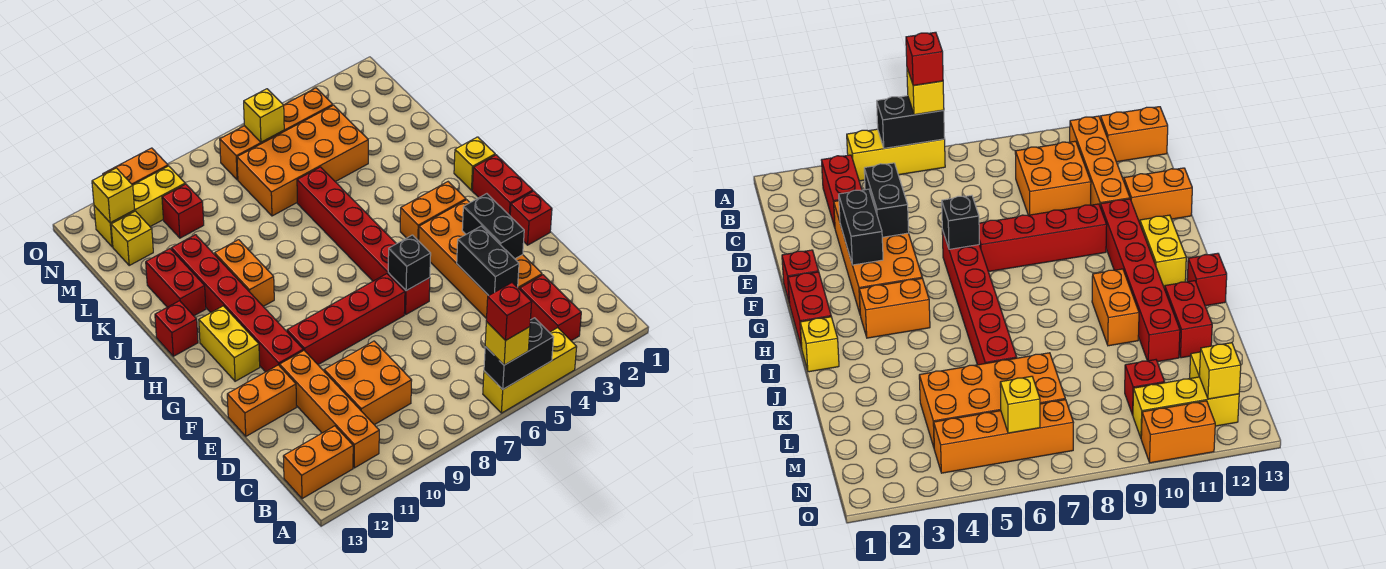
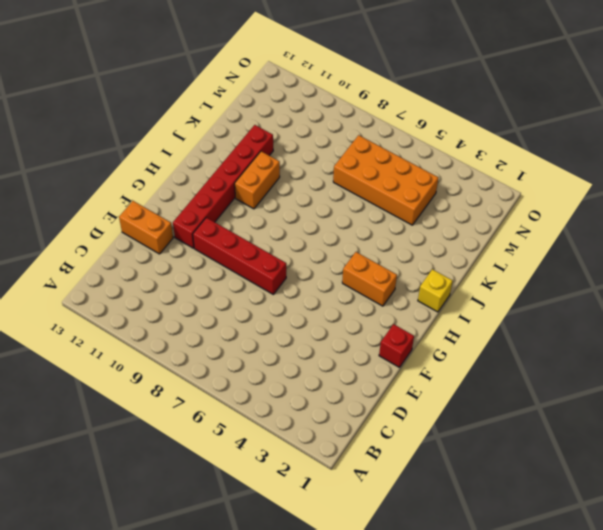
none -> yellow brick A4:A6 level 1
none -> red brick B3:C3 level 1
none -> orange brick B11:E11 level 1
none -> orange brick B12:B13 level 1

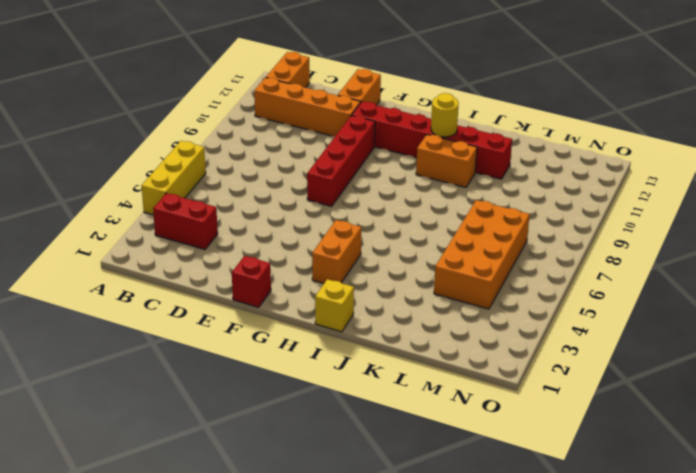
yellow round brick I11 level 2 -> none
none -> orange brick C9:D10 level 1
none -> orange brick D3:G4 level 1
none -> red brick F6:K6 level 1
none -> red brick G1:H1 level 1

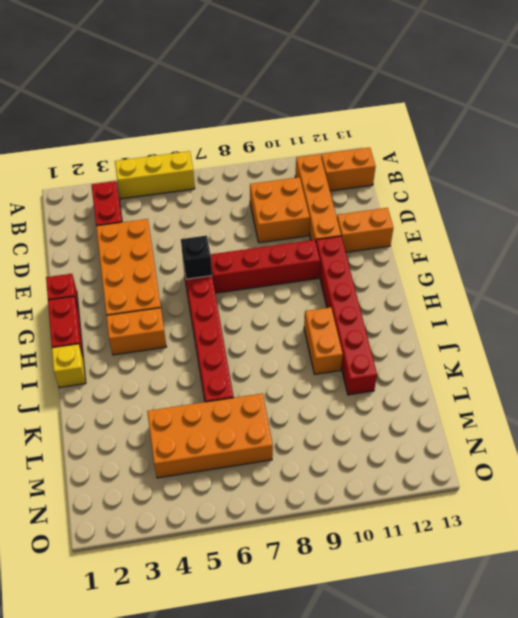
none -> yellow brick G12:H12 level 1
none -> red brick I13 level 1
none -> red brick J12:K12 level 1
none -> red brick M10 level 1

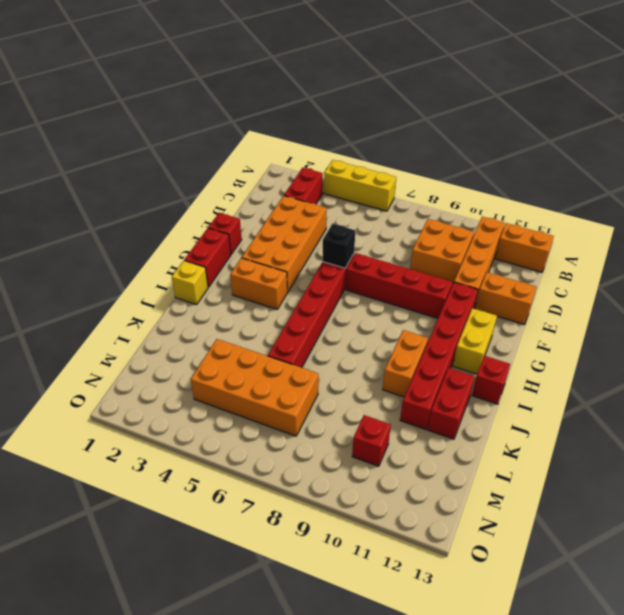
none -> yellow brick M12 level 1
none -> orange brick N4:N7 level 1
none -> yellow brick N10:N12 level 1
none -> orange brick O10:O11 level 1

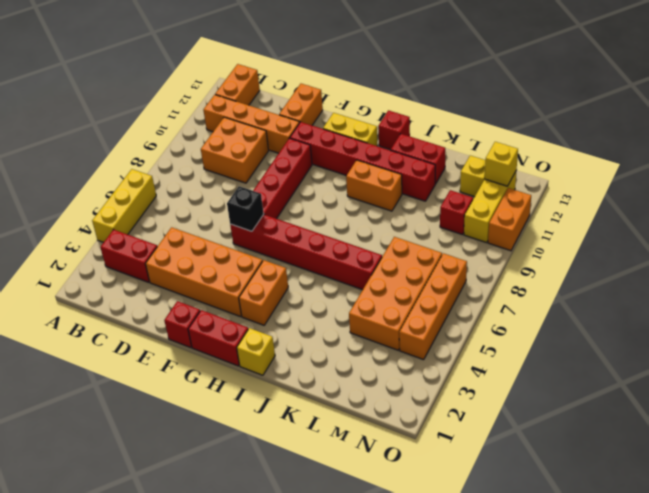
none -> black brick A5:A6 level 2
none -> black brick D4:E4 level 2
none -> black brick E3:F3 level 2
none -> yellow brick N6 level 2

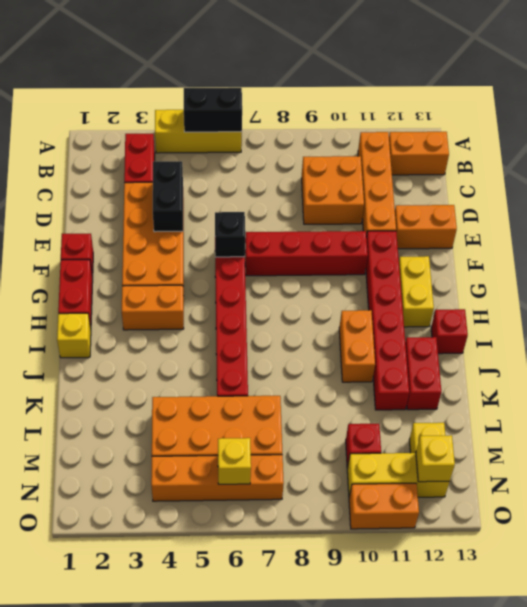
none -> black brick E3:F3 level 2
none -> yellow brick A6 level 3
none -> red brick A6 level 4

